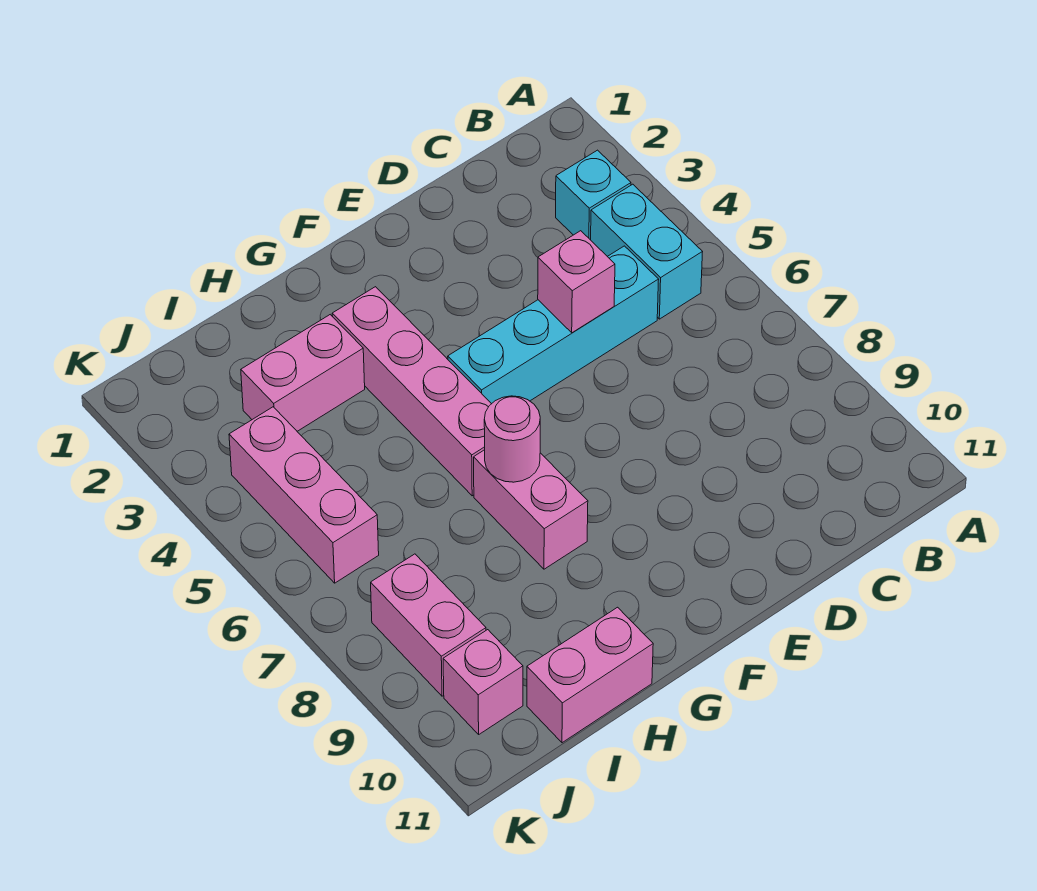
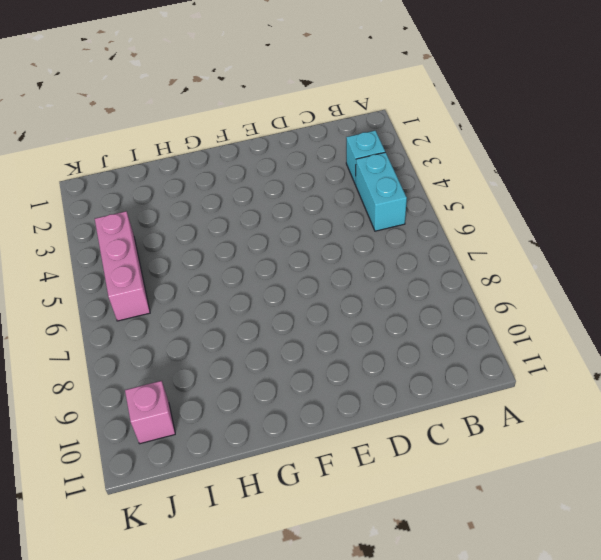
none -> cyan brick C5:F5 level 1
none -> pink brick G3:G6 level 1
none -> pink brick G7:G8 level 1

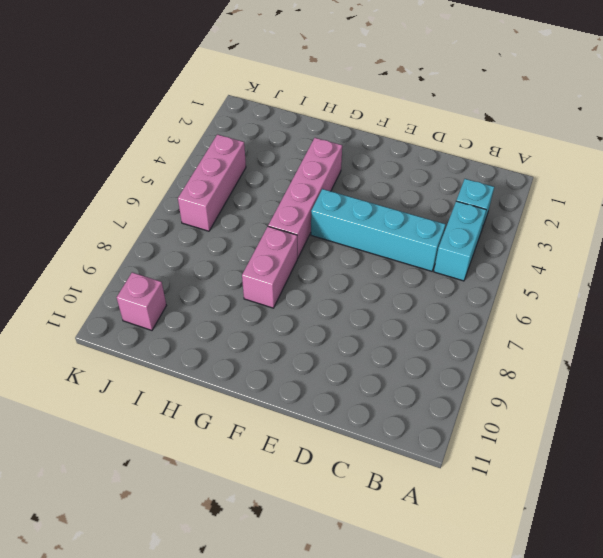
none -> pink brick H3:I3 level 1
none -> pink brick H11:I11 level 1
none -> pink brick J8:J9 level 1

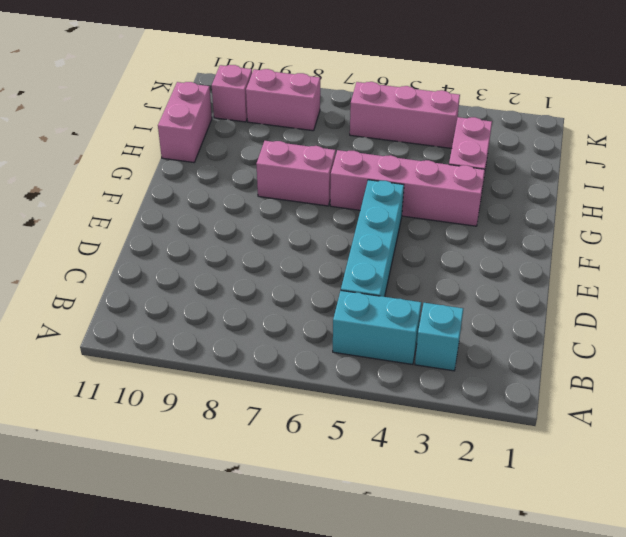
none -> pink brick D5 level 2
none -> pink round brick G7 level 2

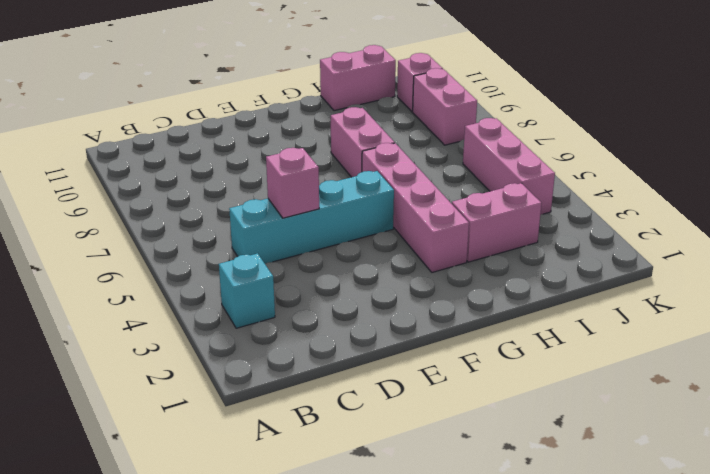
none -> cyan brick B4:B5 level 1
none -> pink round brick G7 level 2

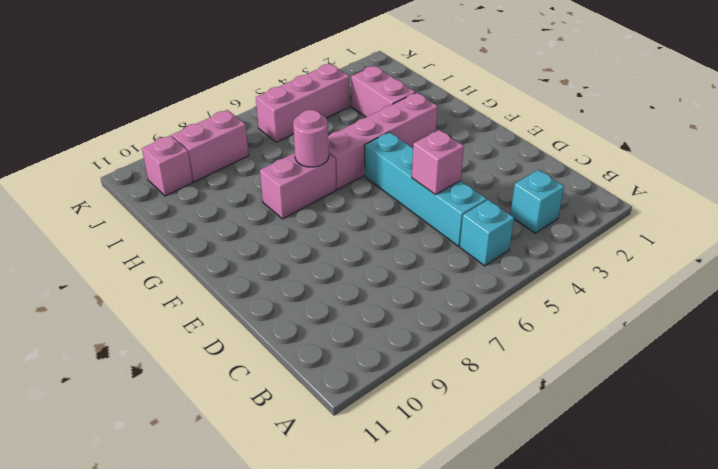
cyan brick B5 level 1 -> cyan brick B4:B5 level 1
none -> pink brick H11:I11 level 1

